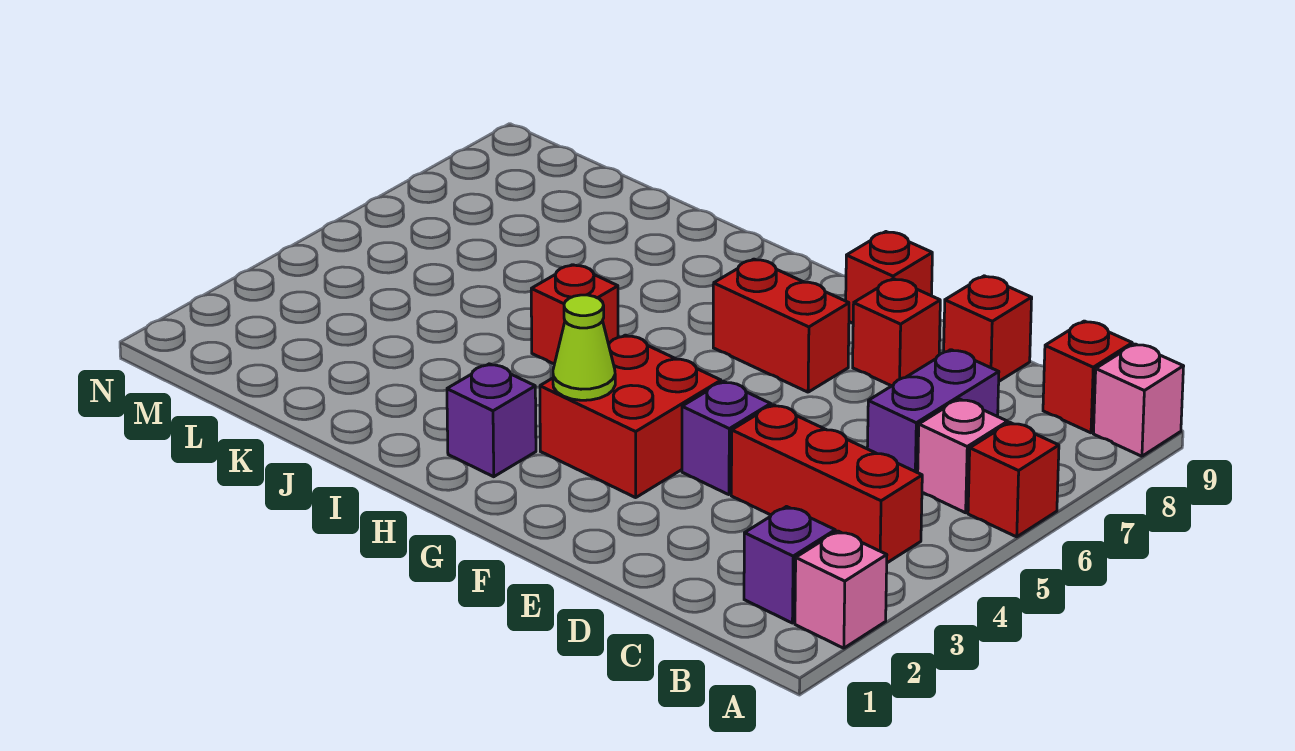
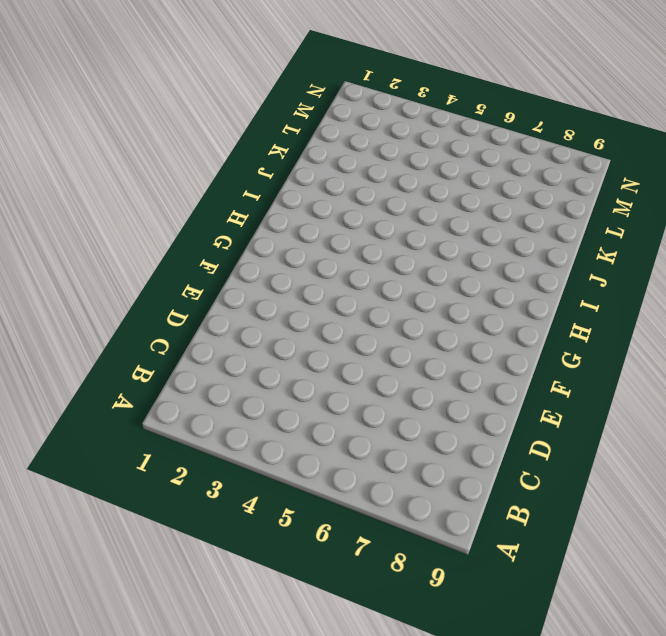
none -> pink brick A2 level 1
none -> red brick A6 level 1
none -> pink brick A9 level 1

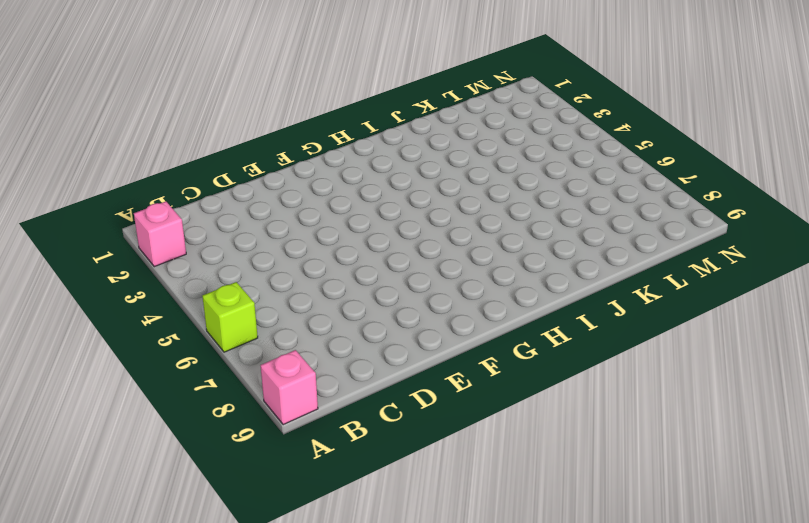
lime brick A6 level 1 -> red brick A6 level 1
none -> purple brick B2 level 1
none -> red brick B4:D4 level 1
none -> pink brick B6 level 1

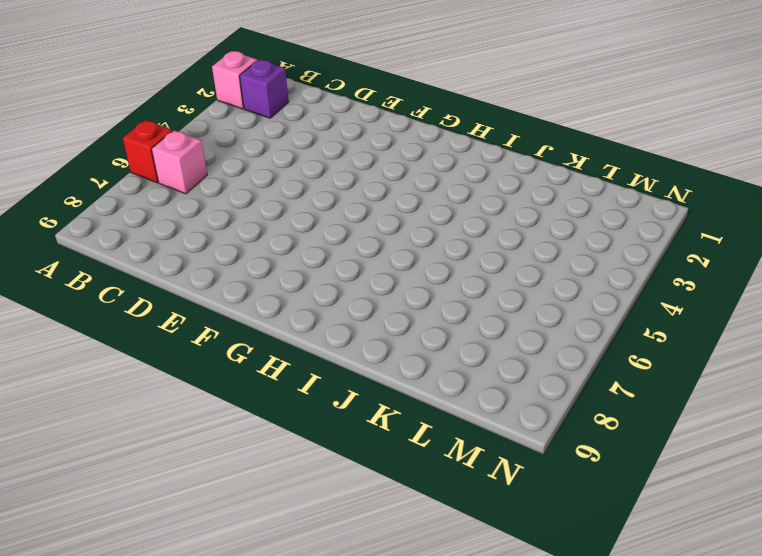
none -> pink brick A9 level 1
none -> red brick B4:D4 level 1
none -> red brick B9 level 1

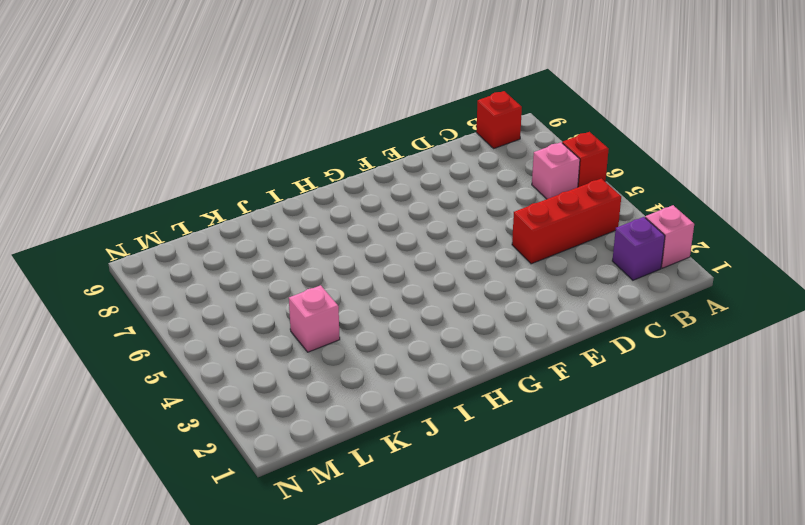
pink brick K4 level 1 -> pink brick A9 level 1
none -> purple brick C6:C7 level 1
none -> red brick D9 level 1
none -> purple brick E4 level 1

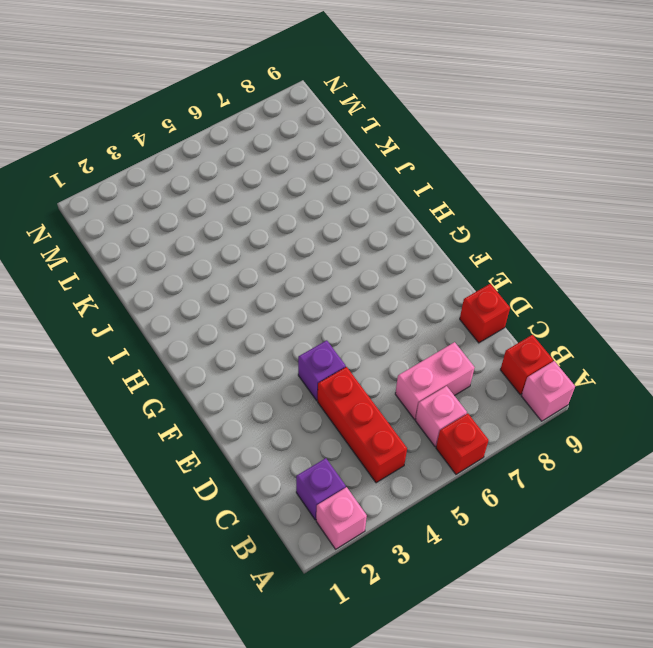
pink brick C6:C7 level 1 -> purple brick C6:C7 level 1
none -> red brick E8 level 1
none -> red brick F3:G4 level 1
none -> red brick F7:G7 level 1

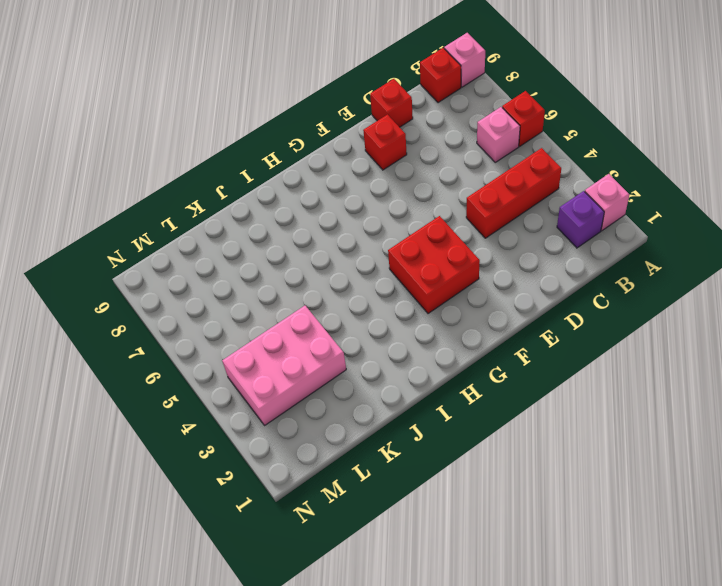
pink brick K3:M4 level 1 -> none
none -> purple brick C6:C7 level 1
none -> purple brick E4 level 1
none -> red brick F7:G7 level 1

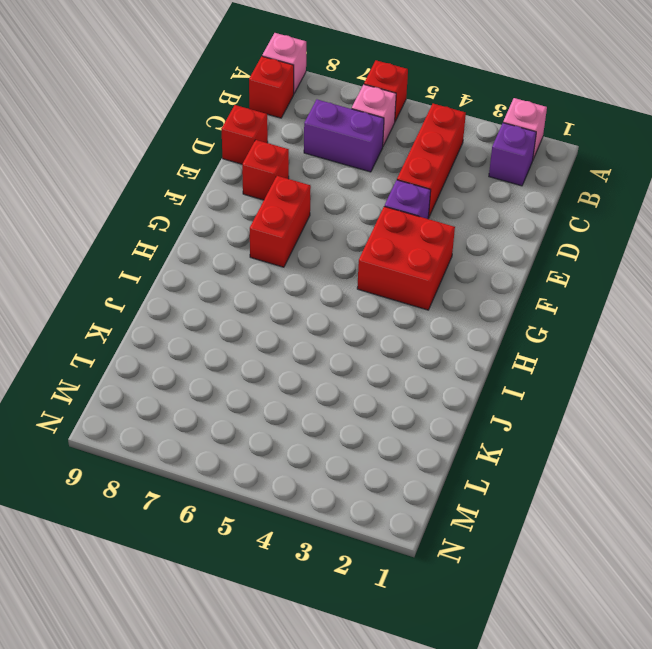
none -> red brick F9 level 1
none -> purple brick H2 level 1
none -> red brick I5 level 1

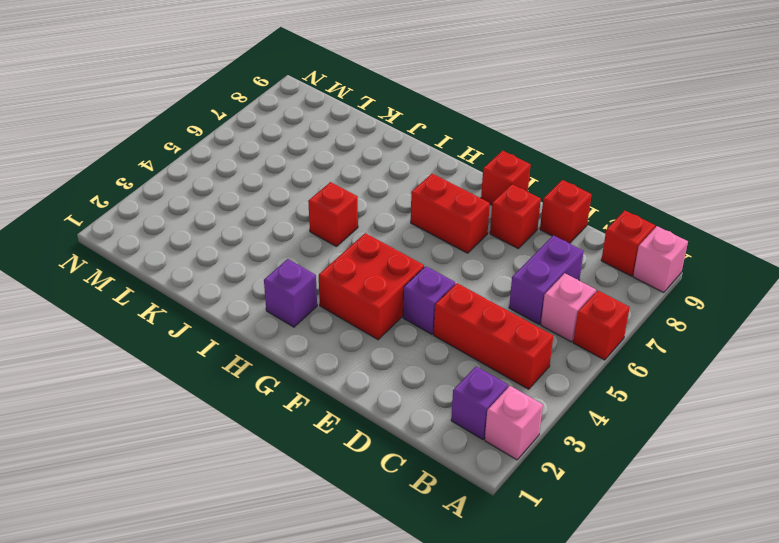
none -> lime cone G3 level 2

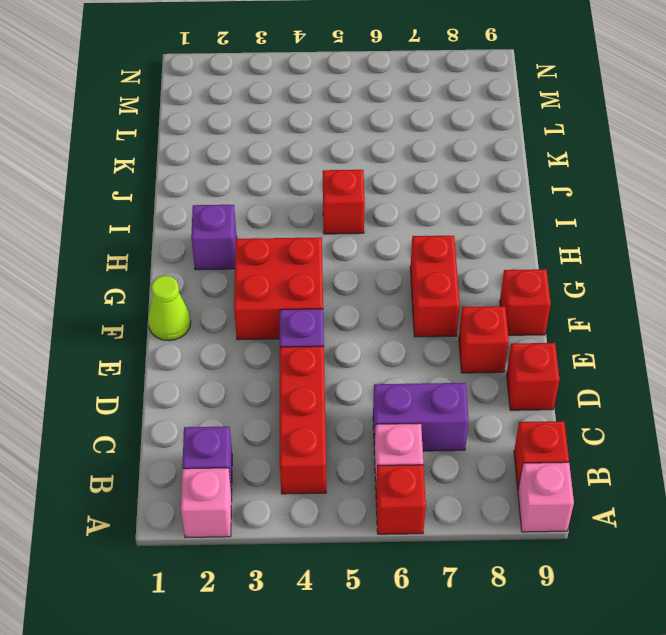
lime cone F1 level 1 -> lime cone G3 level 2

